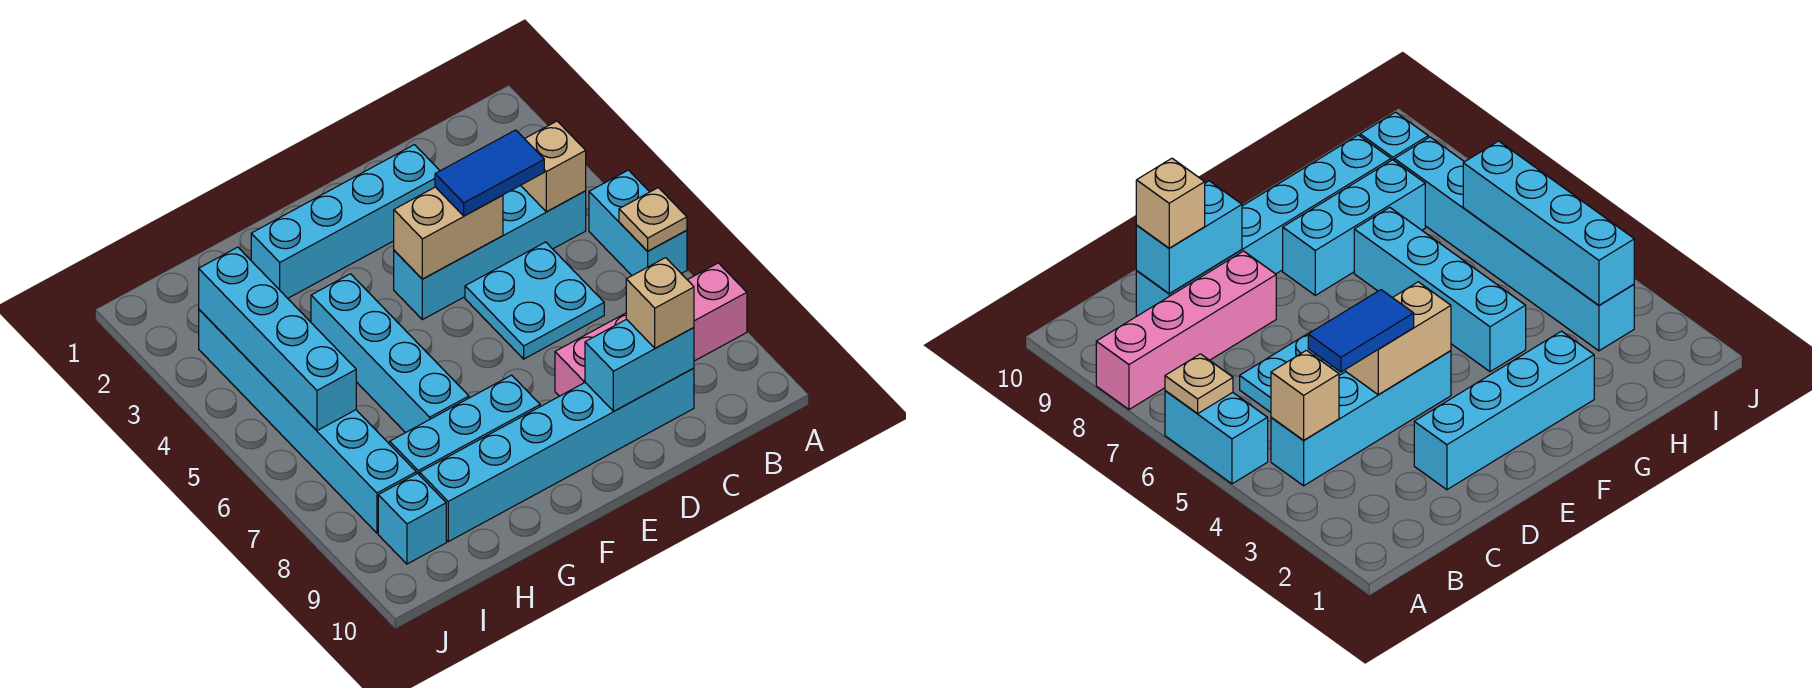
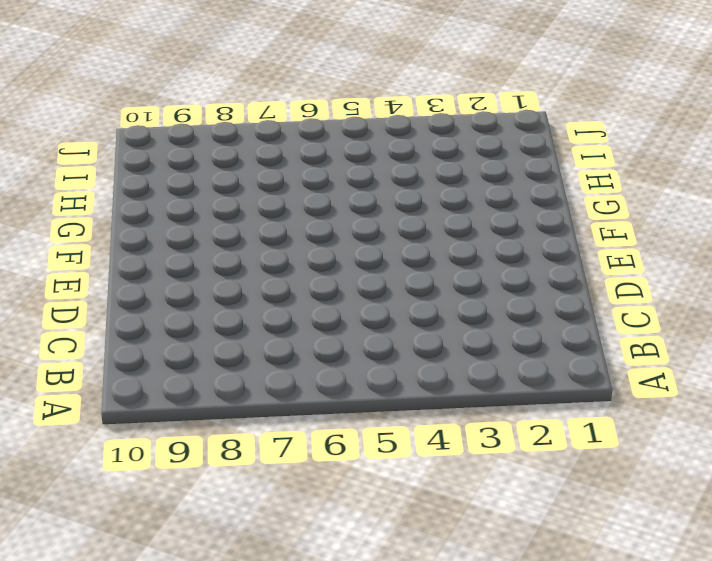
none -> cyan brick A5:A6 level 1
none -> pink brick A8:D8 level 1
none -> cyan brick B4:E4 level 1

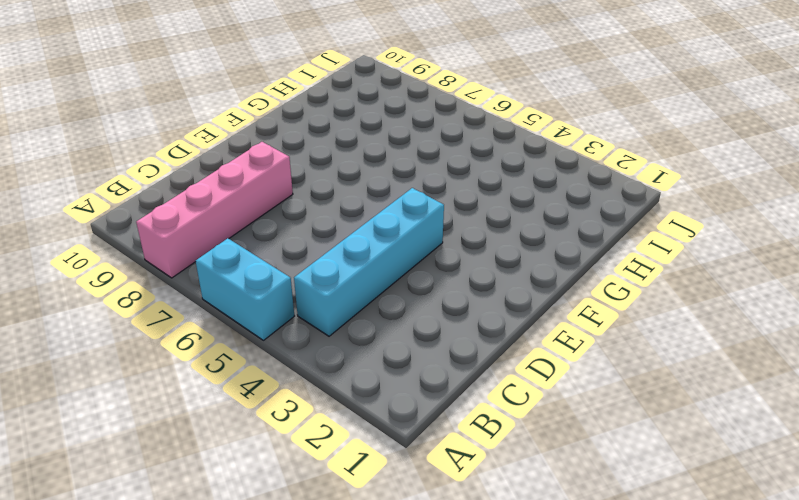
none -> cyan plate C5:D6 level 1
none -> cyan brick C9:H9 level 1
none -> cyan brick D2:G2 level 1

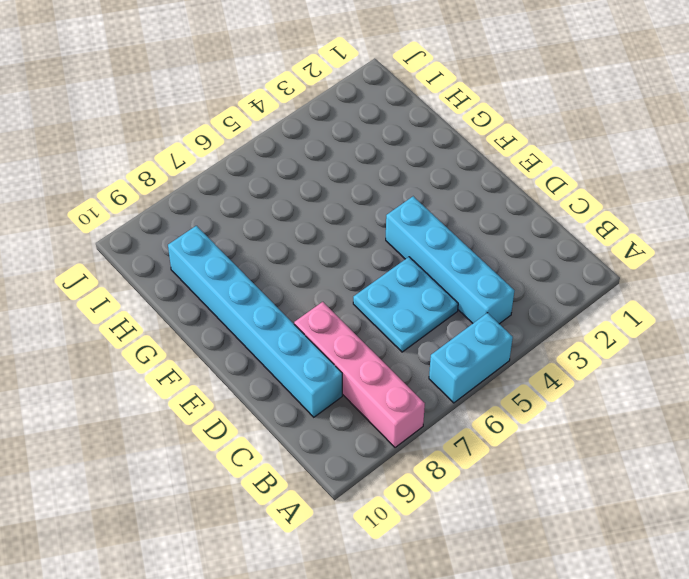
none -> cyan brick D2:G2 level 1
none -> cyan brick F8:H8 level 1
none -> cyan brick G4:G7 level 1

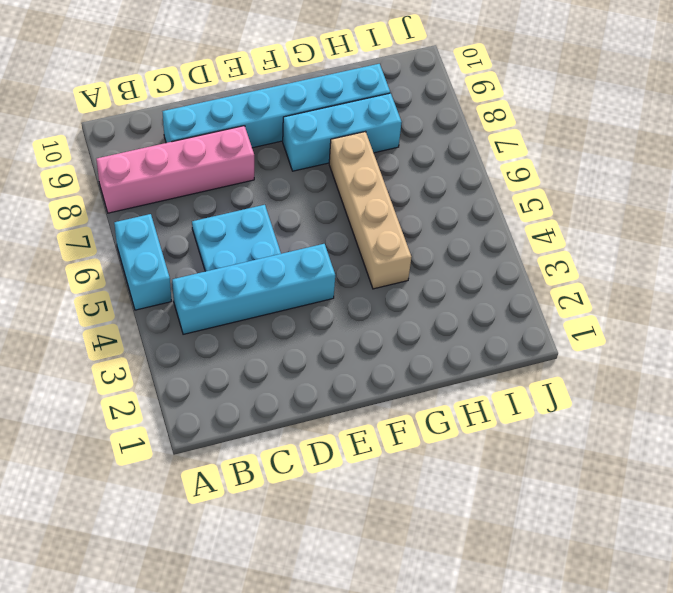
tan brick G4:G7 level 1 -> cyan brick G4:G7 level 1
none -> cyan brick D2:G2 level 1
none -> cyan brick I3:I8 level 1
none -> cyan brick I9 level 1

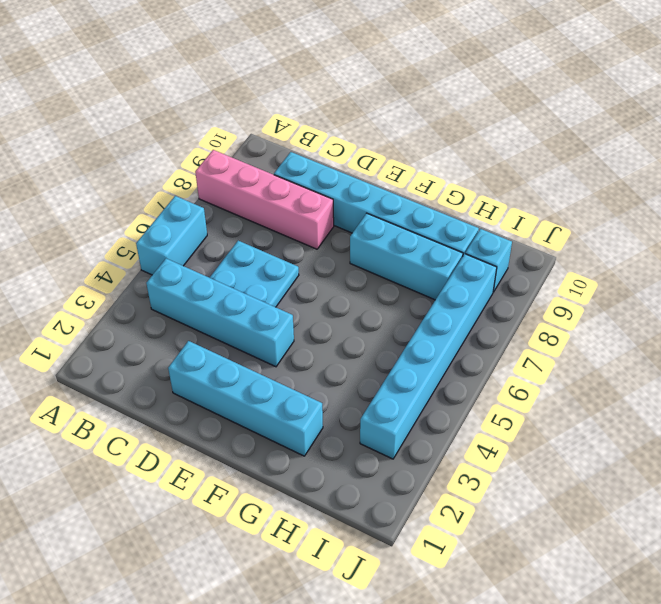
none -> cyan brick G4:G7 level 1
none -> tan plate A6 level 2
none -> tan brick B4 level 2

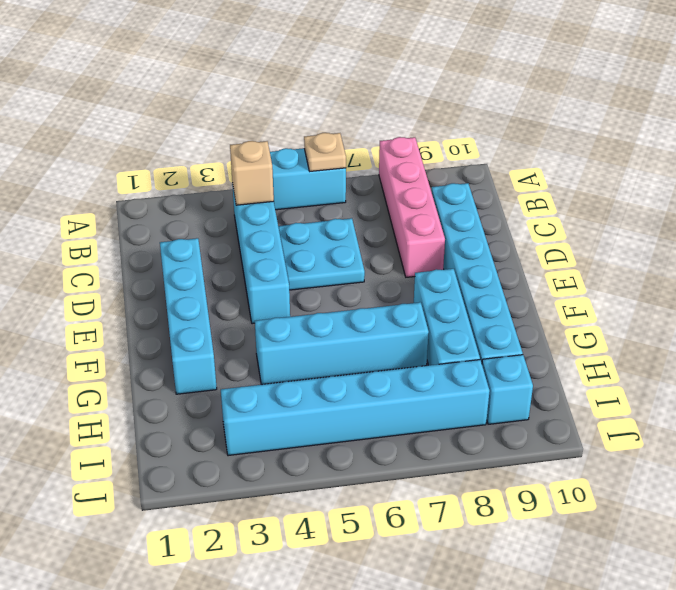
none -> cyan brick C9:D9 level 2
none -> tan brick D4:E4 level 2
none -> cyan brick I3:I6 level 2

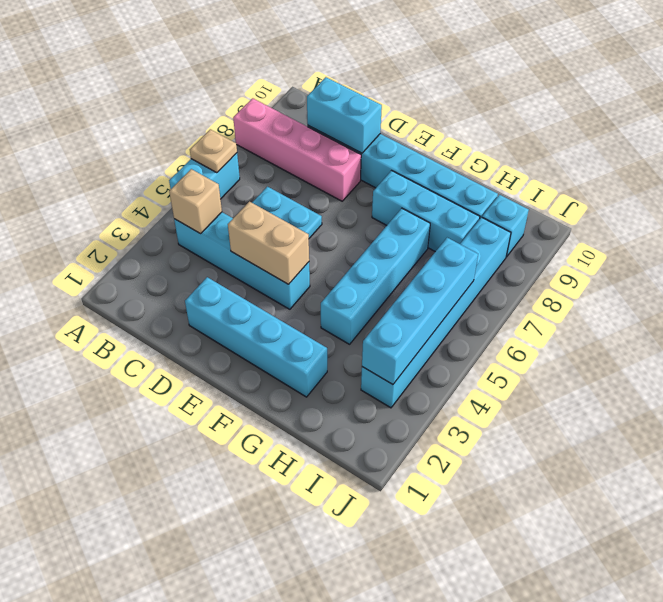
none -> blue tile C4:D4 level 3
none -> tan brick C9 level 3

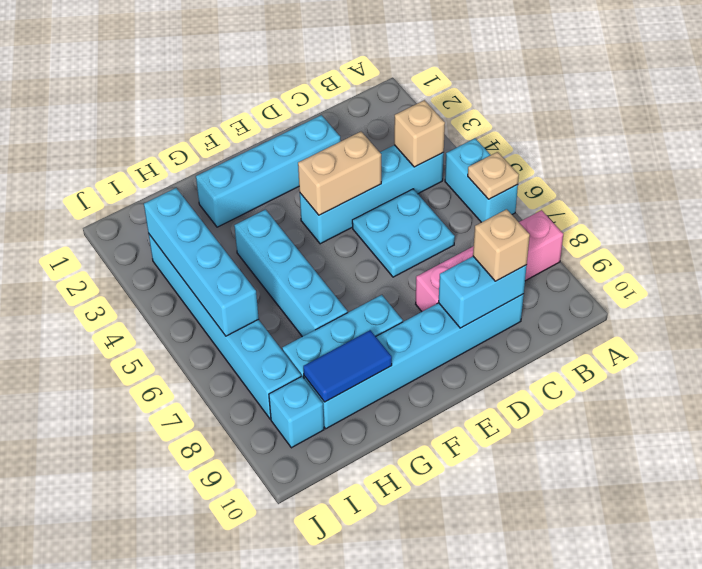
blue tile G9:H9 level 2 -> blue tile C4:D4 level 3

